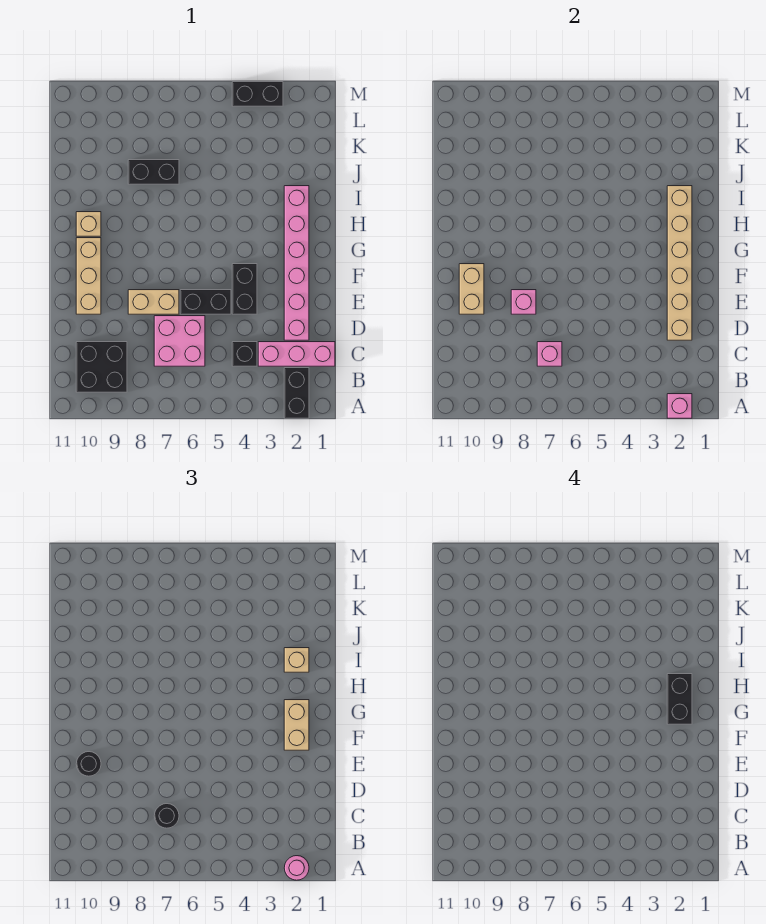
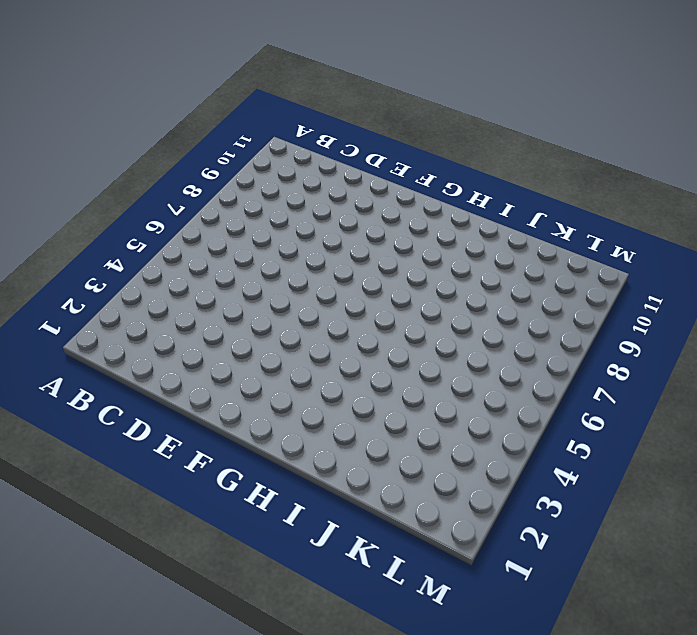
none -> black brick A2:B2 level 1
none -> black brick B9:C10 level 1
none -> pink brick C1:C3 level 1

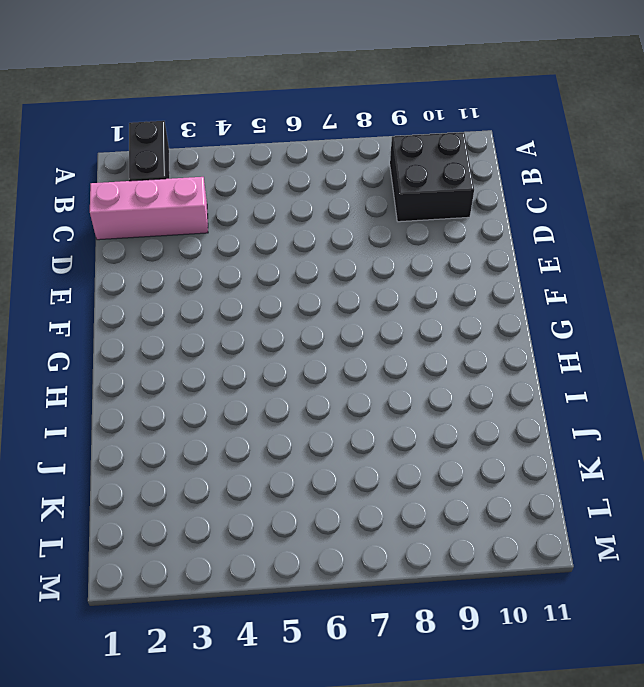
none -> black brick C4 level 1
none -> pink brick C6:D7 level 1
none -> pink brick D2:I2 level 1

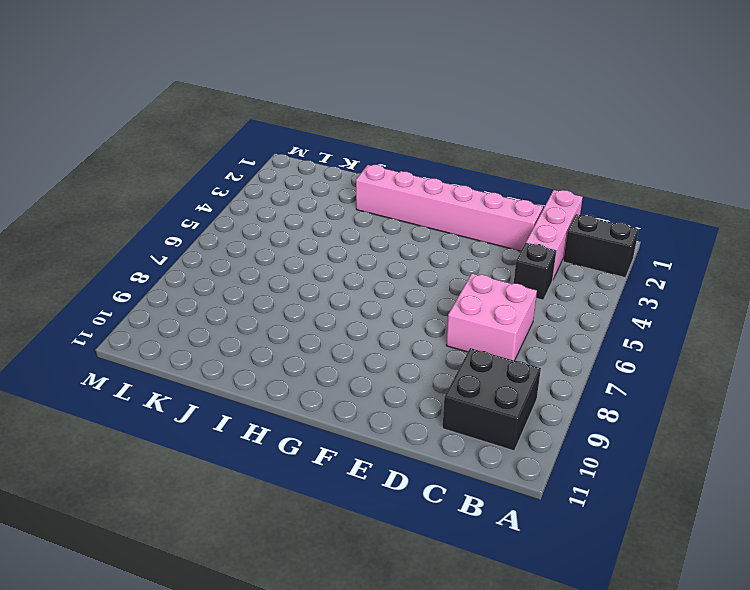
none -> black brick E4:F4 level 1
none -> black brick E5:E6 level 1
none -> tan brick E7:E8 level 1

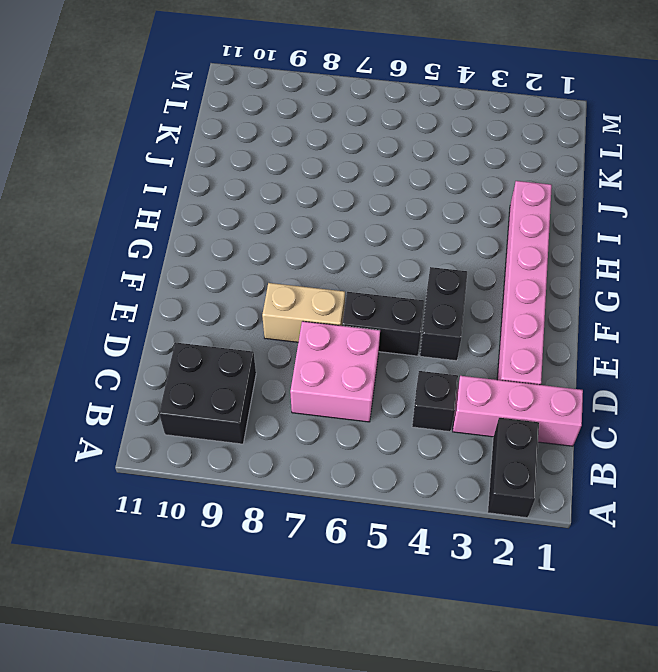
none -> tan brick E10:G10 level 1
none -> tan brick H10 level 1
none -> black brick J7:J8 level 1

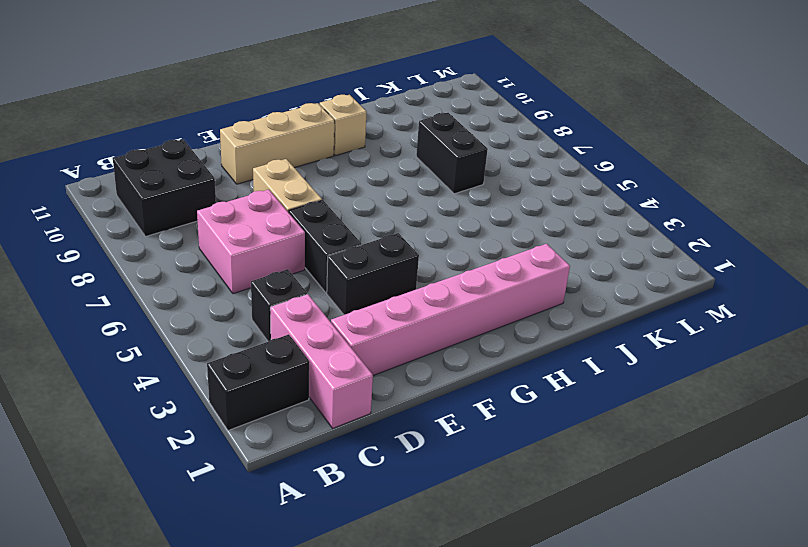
none -> black brick M3:M4 level 1
none -> pink brick A2 level 2
none -> pink brick C7 level 2

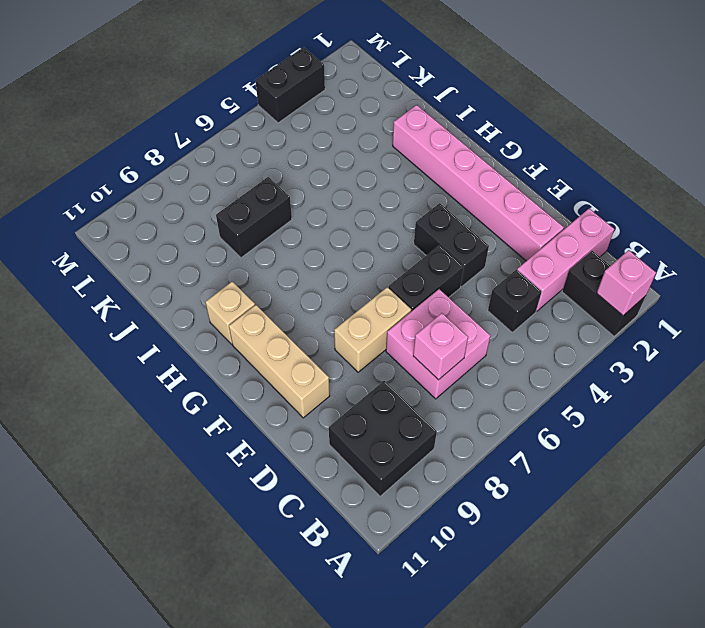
none -> tan brick D2:I2 level 2
none -> pink brick E8 level 2
none -> tan brick E10:F10 level 2

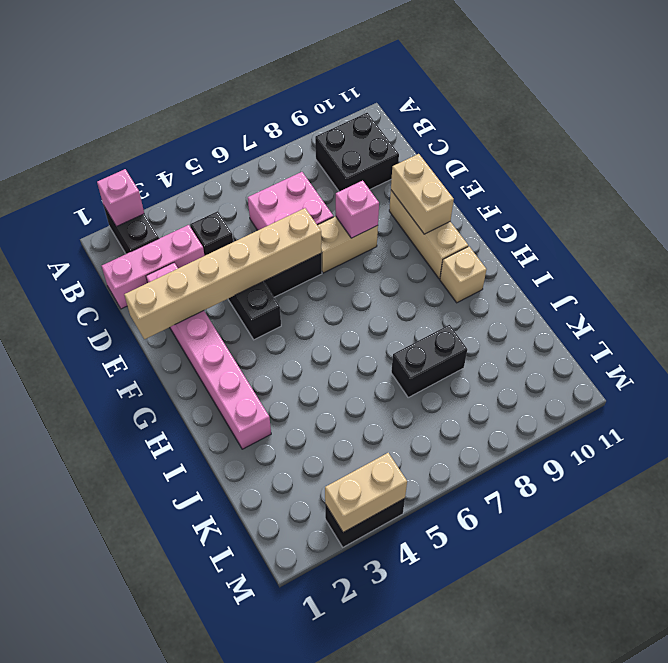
tan brick E1:E6 level 2 -> tan brick D2:I2 level 2
tan brick M3:M4 level 2 -> tan brick F2:G2 level 3
none -> pink brick C7 level 2
none -> pink round brick A2 level 3
none -> black round brick C7 level 3

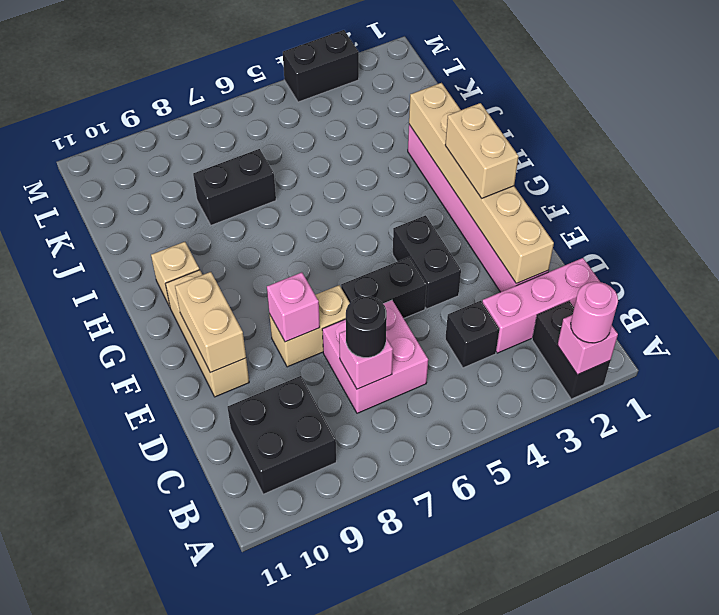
none -> black round brick E10 level 3
none -> tan brick I2 level 3
none -> black brick G2:H2 level 4

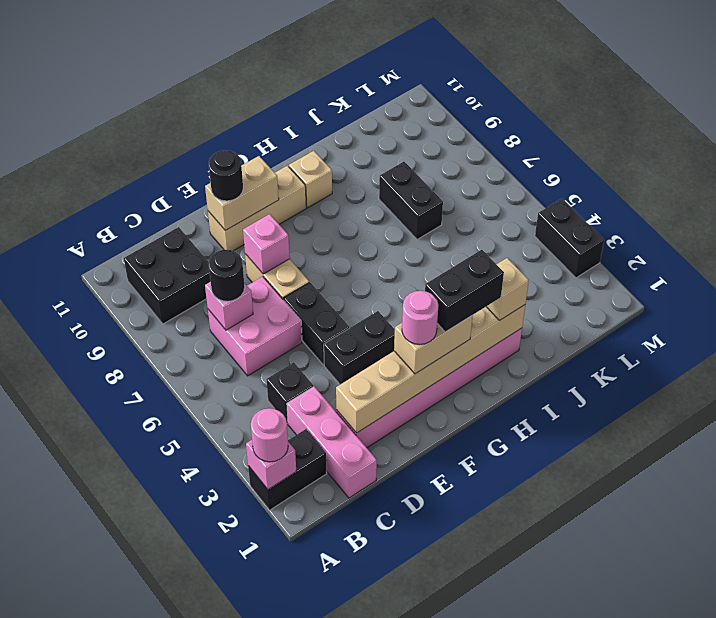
pink round brick F2 level 4 -> none

